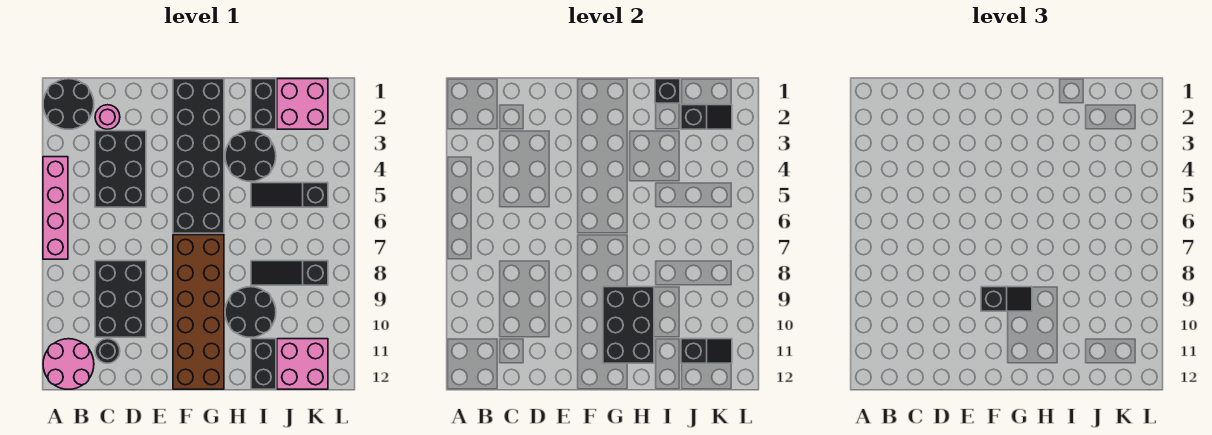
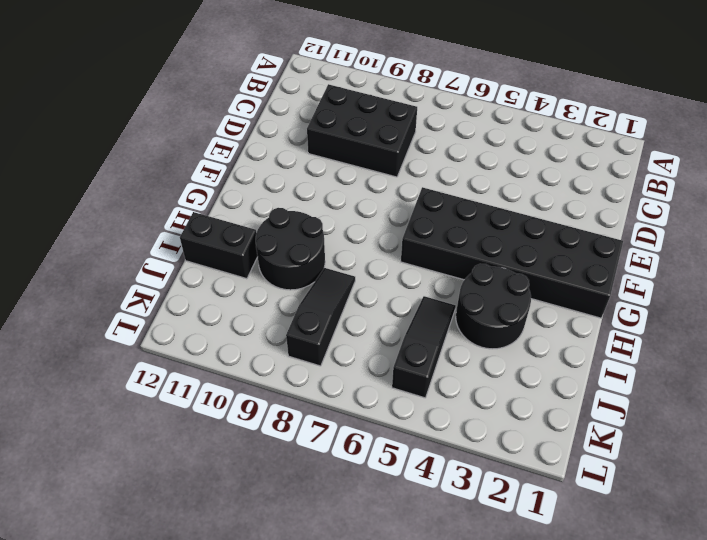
none -> black round brick A1:B2 level 1
none -> pink brick A4:A7 level 1
none -> pink round brick A11:B12 level 1

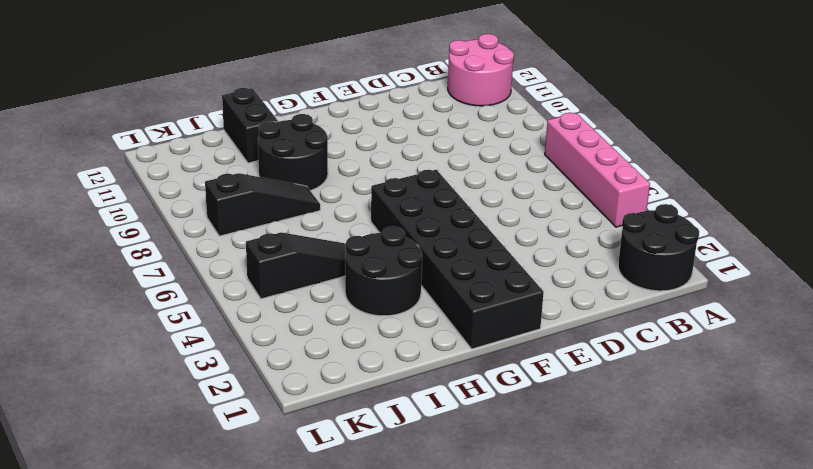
none -> pink round brick C2 level 1
none -> black brick C3:D5 level 1
none -> black brick C8:D10 level 1

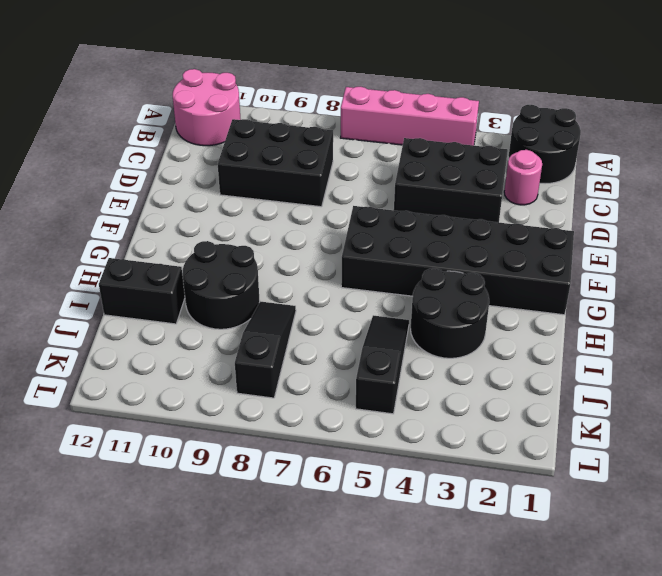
none -> black round brick C11 level 1
none -> brown brick F7:G12 level 1
none -> black brick I1:I2 level 1

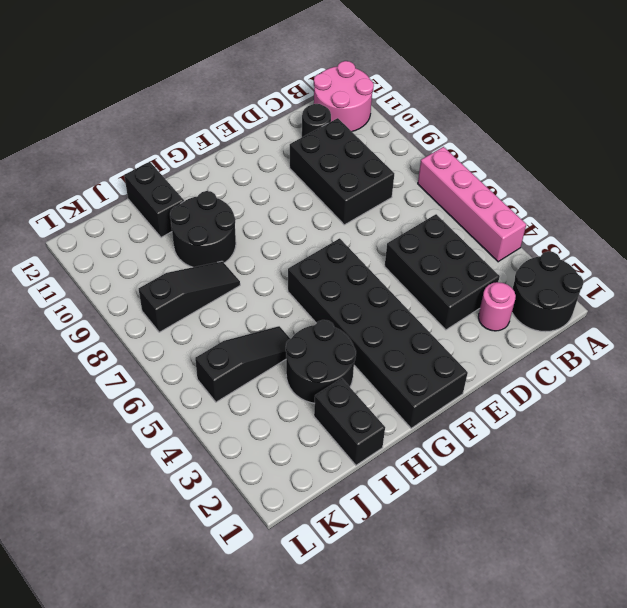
none -> brown brick F7:G12 level 1
none -> pink brick J1:K2 level 1
none -> pink brick J11:K12 level 1

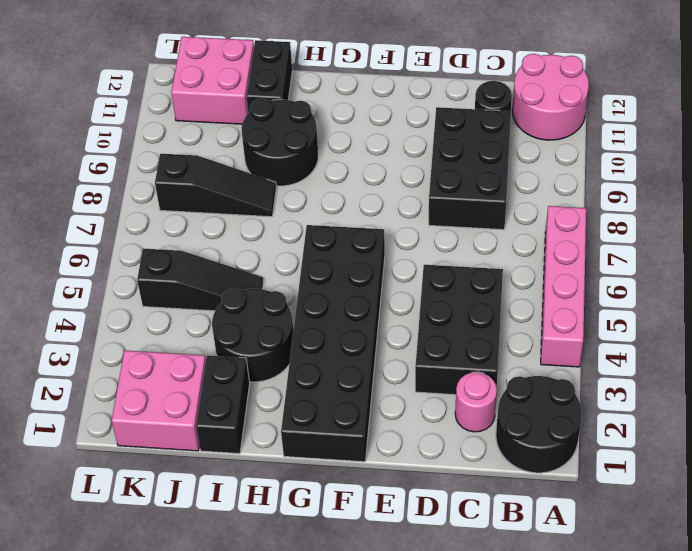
none -> brown brick F7:G12 level 1
none -> black brick G9:H11 level 2
none -> black brick I1 level 2

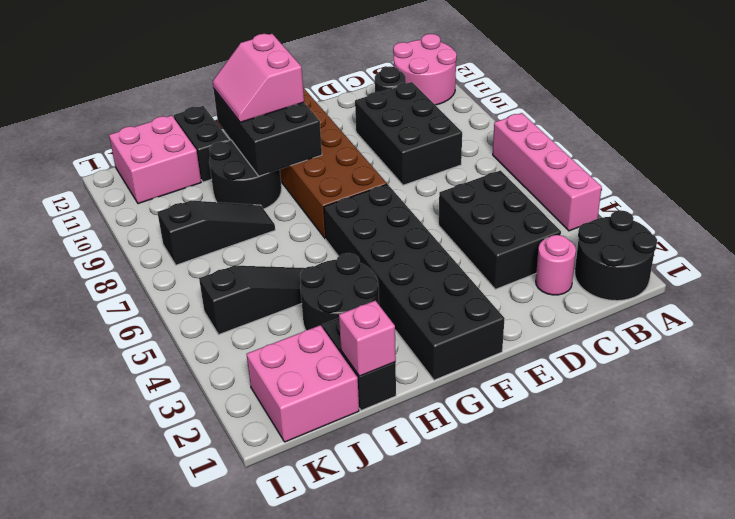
pink slope G10:H11 level 3 top G -> none
pink brick I1 level 2 -> black brick I1 level 2
none -> black slope J2:K2 level 2 top J
none -> black slope J11:K11 level 2 top J
none -> black slope F9:G9 level 3 top F

